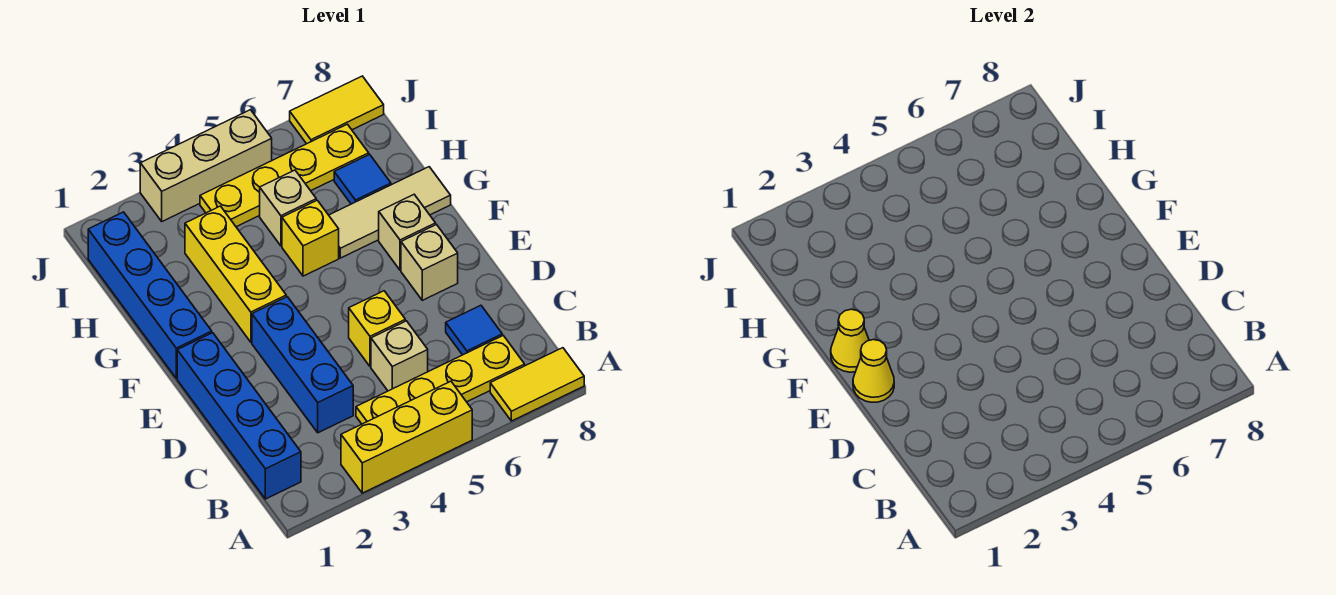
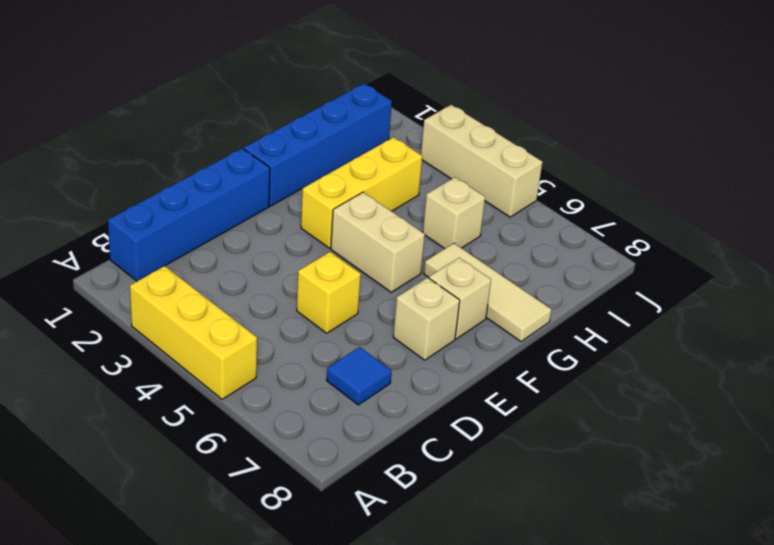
tan brick F4:F5 level 1 -> none
none -> yellow tile A7:A8 level 1
none -> yellow plate B4:B7 level 1
none -> blue brick C3:E3 level 1

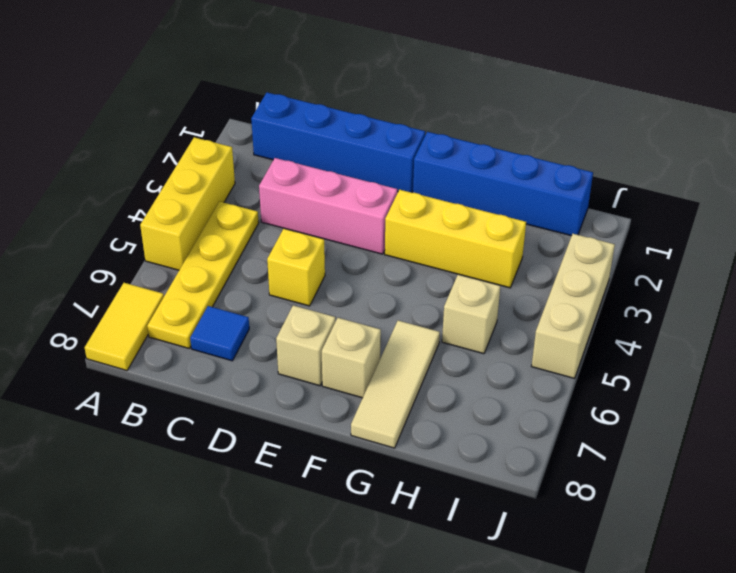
pink brick C3:E3 level 1 -> blue brick C3:E3 level 1
none -> tan brick C5 level 1
none -> yellow brick G5 level 1
none -> blue tile H7 level 1

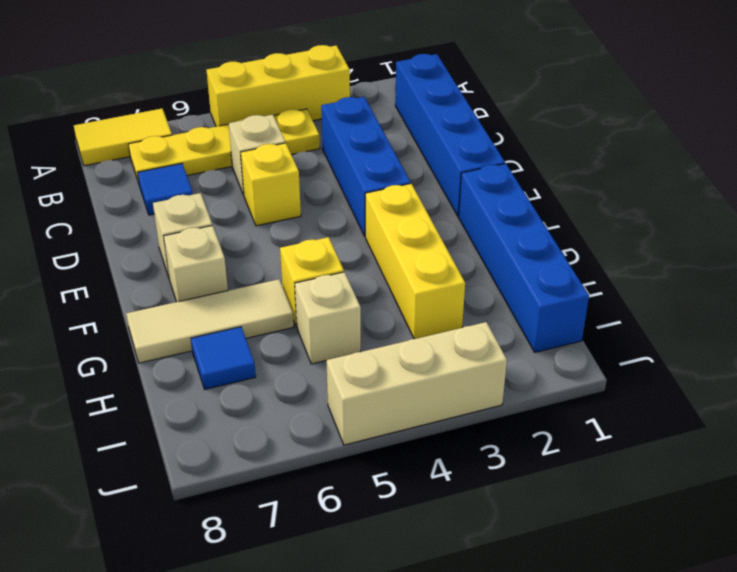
none -> yellow plate I4:I7 level 1
none -> yellow tile J7:J8 level 1
none -> yellow cone E1 level 2

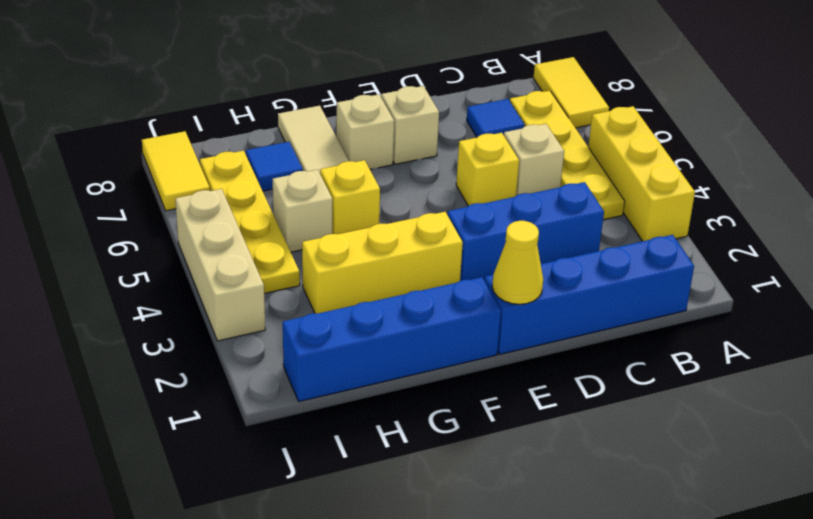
none -> yellow cone F1 level 2

